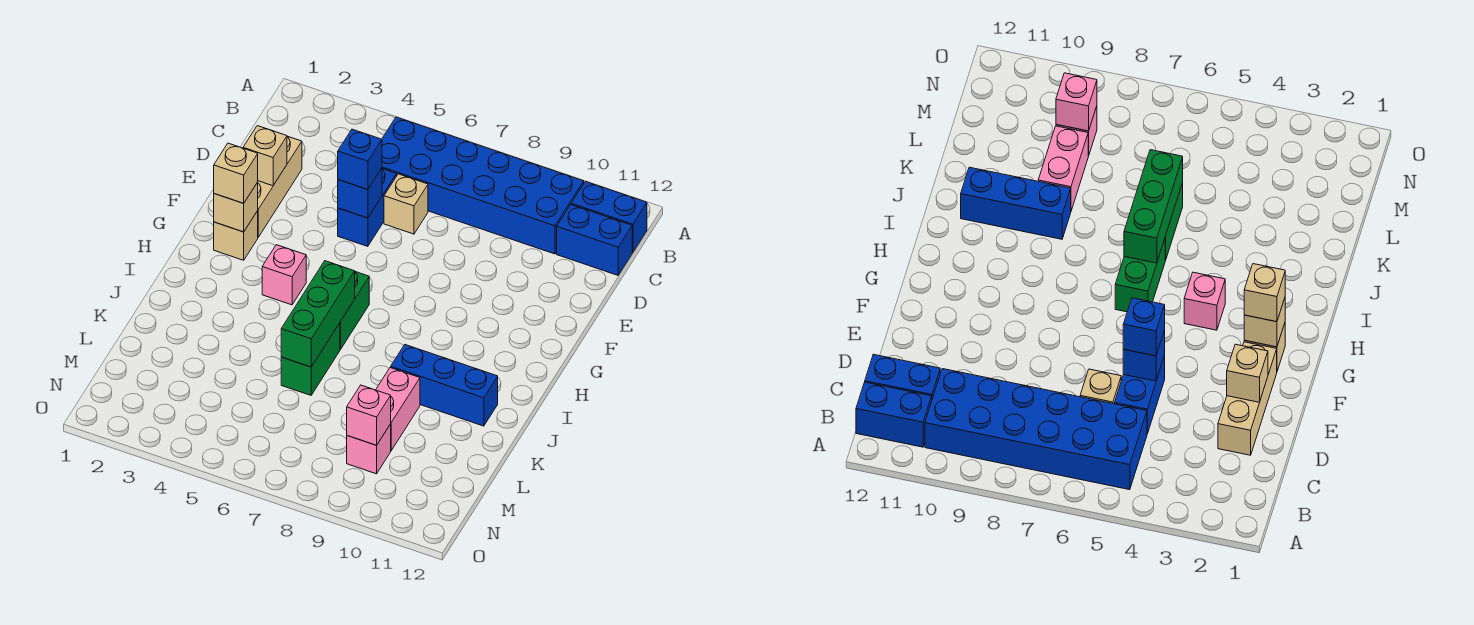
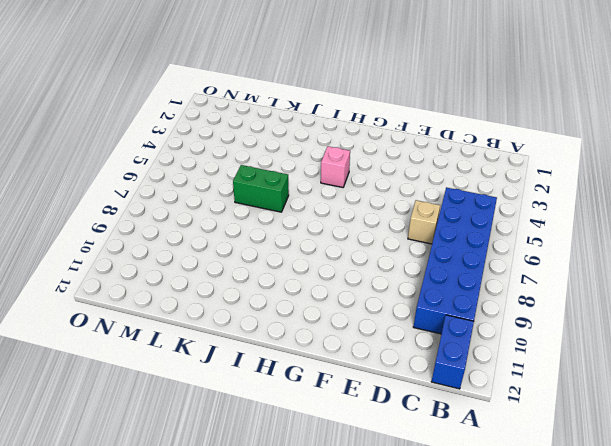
none -> blue brick C11:C12 level 1
none -> tan brick D2:F2 level 1
none -> blue brick D5:E5 level 1

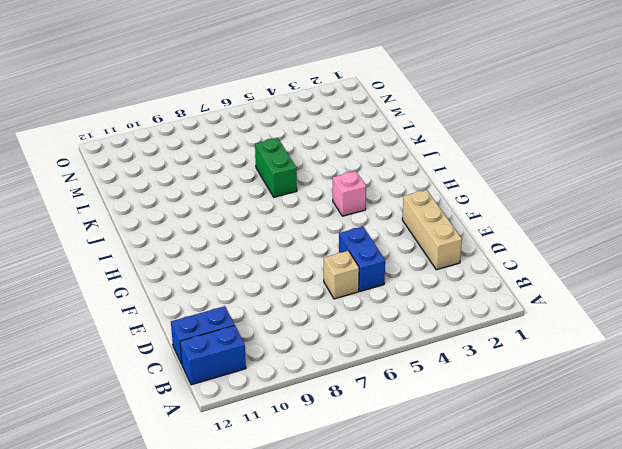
none -> blue brick B5:C10 level 1
none -> tan brick G2 level 1
none -> green brick H6:I6 level 1

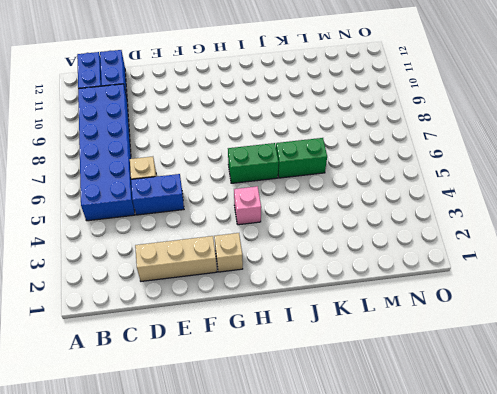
none -> blue brick J9:J11 level 1
none -> pink brick K9:L9 level 1
none -> pink brick M9 level 1

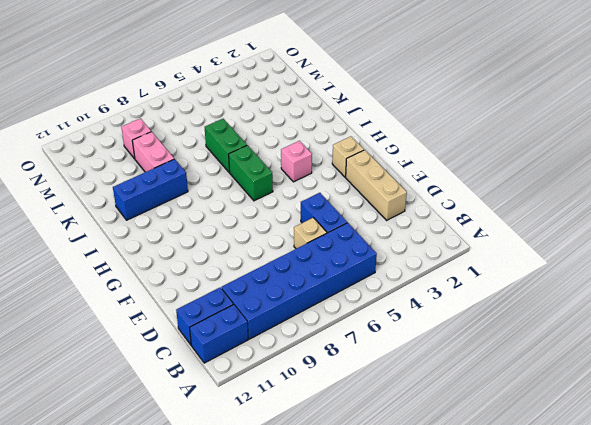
none -> tan brick E2 level 2
none -> blue brick E5 level 2
none -> tan brick G2 level 2

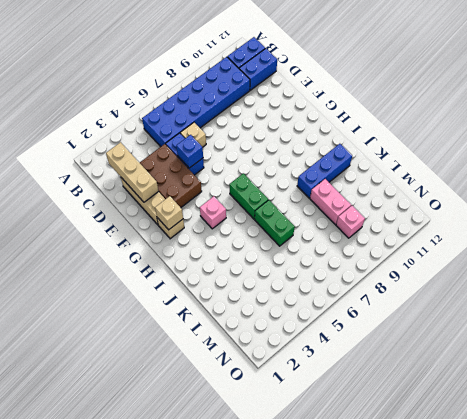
tan brick C2:E2 level 2 -> tan brick E2 level 2
brown brick D3:F4 level 1 -> none
none -> green brick I6:K6 level 2
none -> pink brick M9 level 2
none -> blue brick E5 level 3

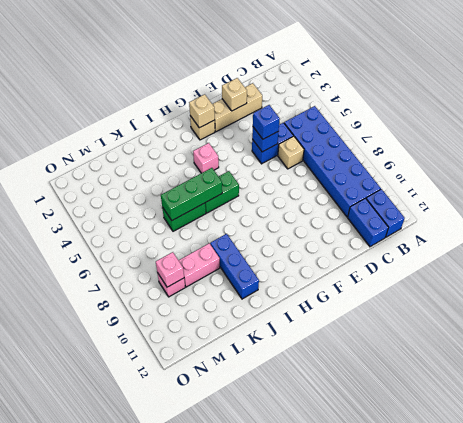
none -> tan brick G2 level 3

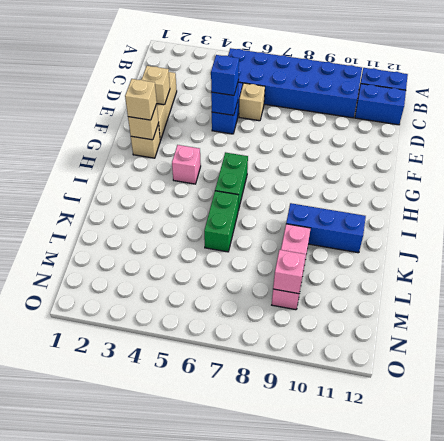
none -> green brick I6:K6 level 2

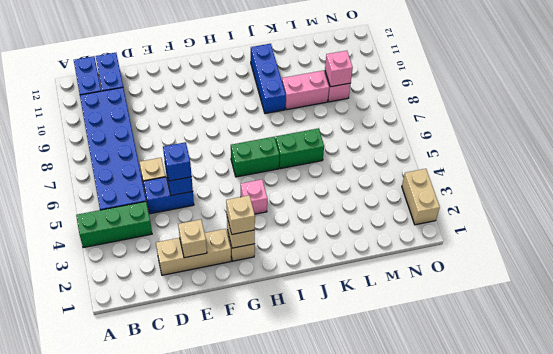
green brick A4:C4 level 1 -> green brick I6:K6 level 2
tan brick O2:O3 level 1 -> none

